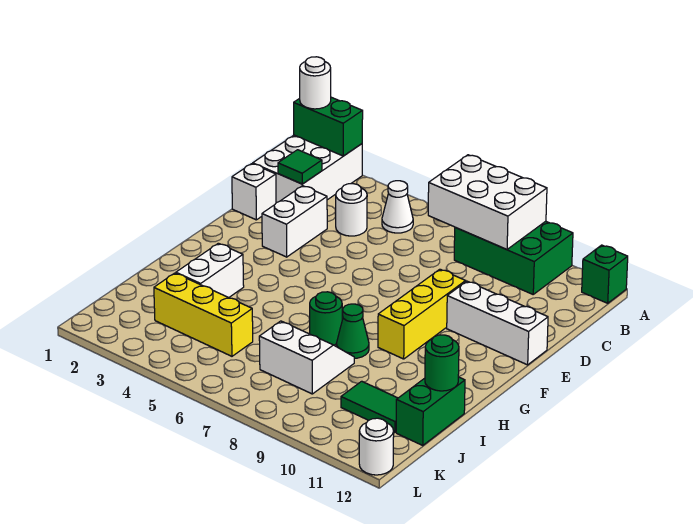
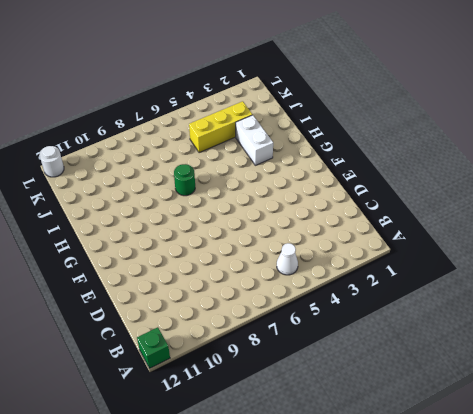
none -> white brick A1:C2 level 1
none -> green brick A8:B10 level 1
none -> white round brick C4 level 1

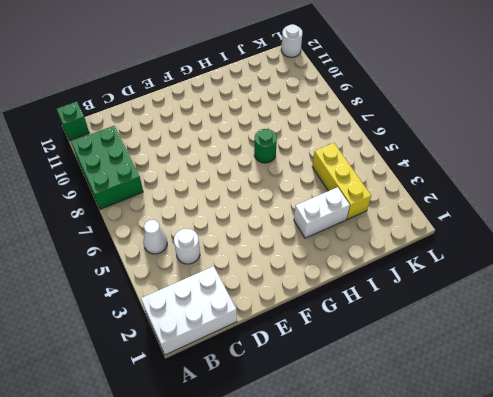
none -> white brick D1 level 1
none -> white brick D3:E3 level 1
none -> yellow brick E9:G9 level 1

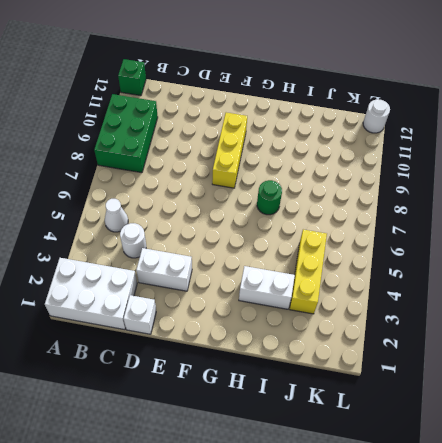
yellow brick F8:F10 level 1 -> yellow brick E9:G9 level 1
none -> white brick E10:E12 level 1
none -> green cone H8 level 1
none -> white slope I7:J8 level 1 top J

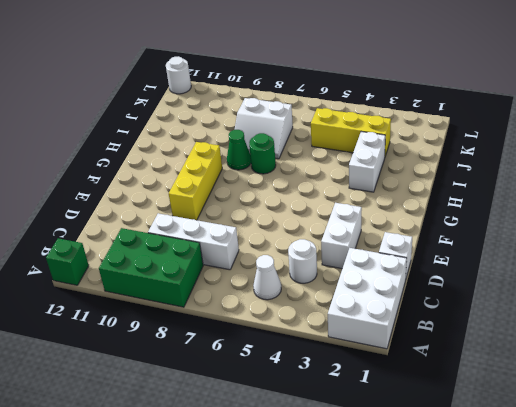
white brick C7:C9 level 1 -> white brick E10:E12 level 1
none -> green brick I12:J12 level 1
none -> green tile J10:J11 level 1
none -> green brick A1:A2 level 2

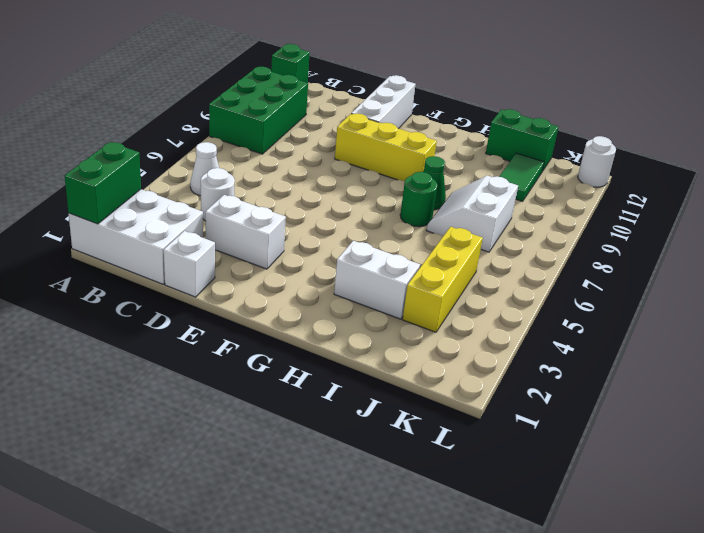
none -> white brick A7:B9 level 2
none -> green tile C2 level 2
none -> green round brick I12 level 2

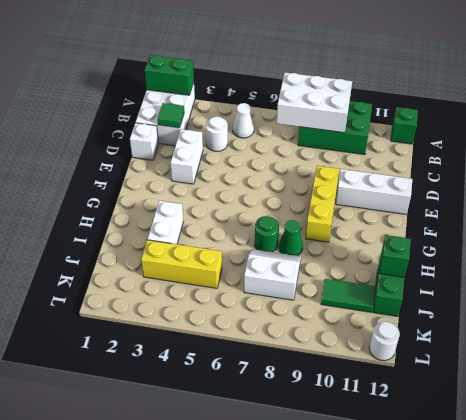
green brick I12 level 2 -> green round brick I12 level 2
none -> white round brick A1 level 3

